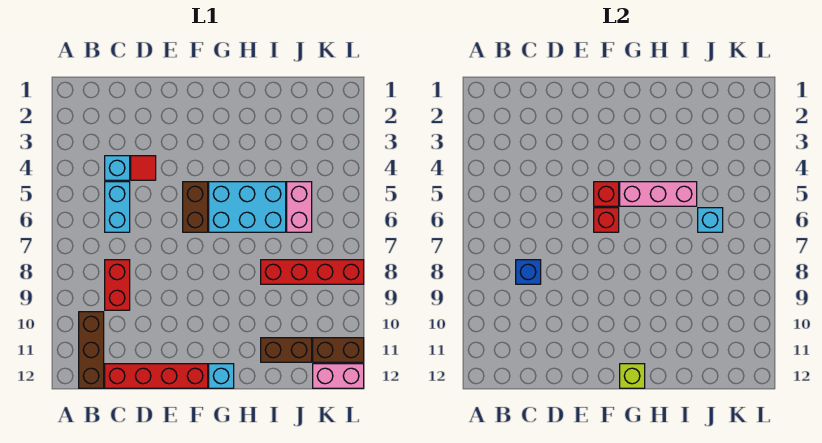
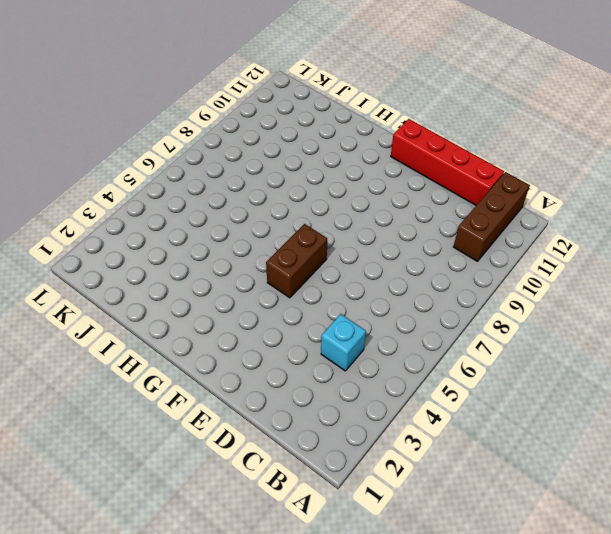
none -> cyan brick C5:C6 level 1
none -> red brick C8:C9 level 1
none -> red tile D4 level 1

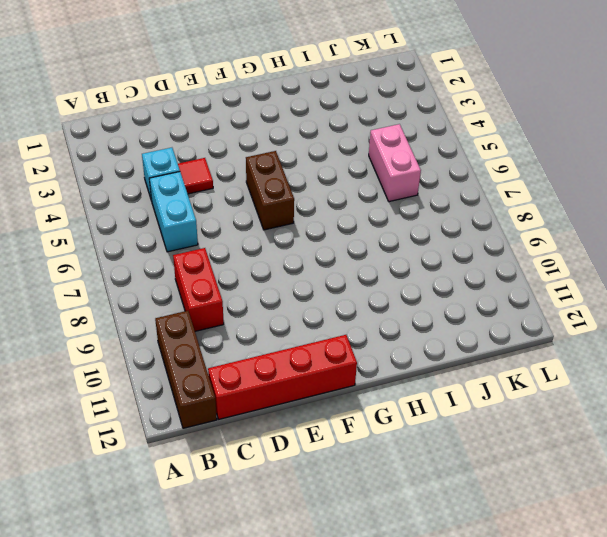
none -> cyan brick G5:I6 level 1
none -> cyan brick G12 level 1
none -> red brick I8:L8 level 1

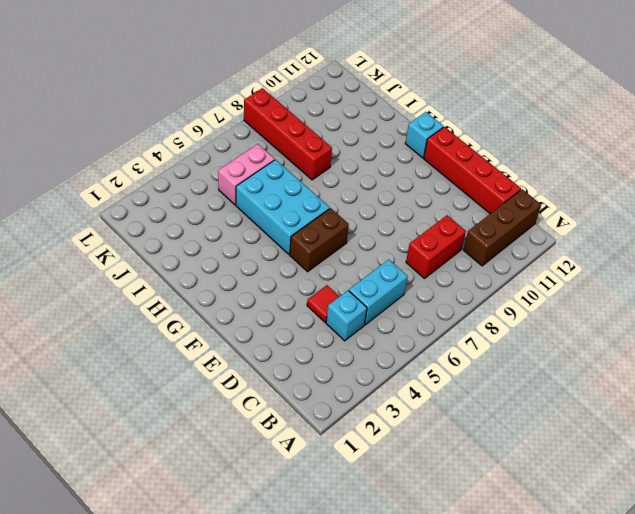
none -> brown brick I11:J11 level 1
none -> brown brick K11:L11 level 1
none -> pink brick K12:L12 level 1

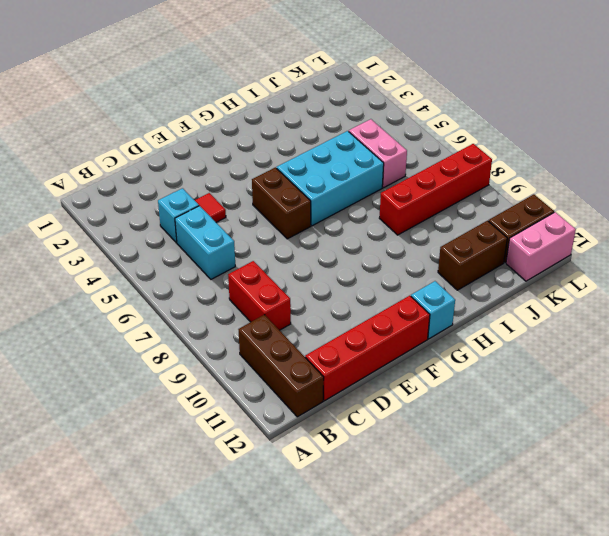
none -> blue brick C8 level 2
none -> red brick F5 level 2
none -> red brick F6 level 2

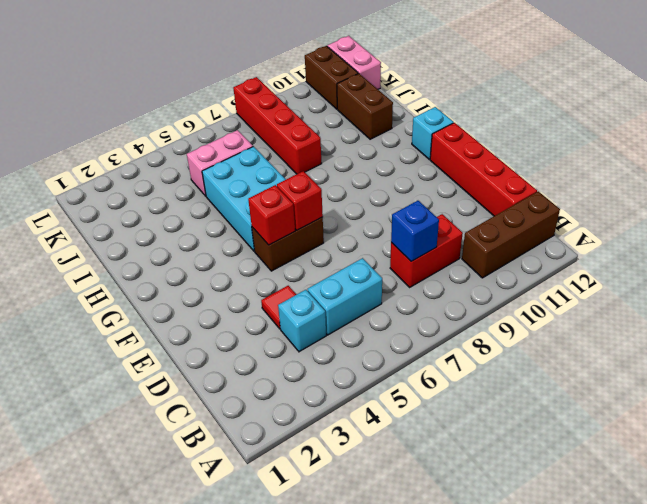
none -> pink brick G5:I5 level 2
none -> lime brick G12 level 2
none -> cyan brick J6 level 2

